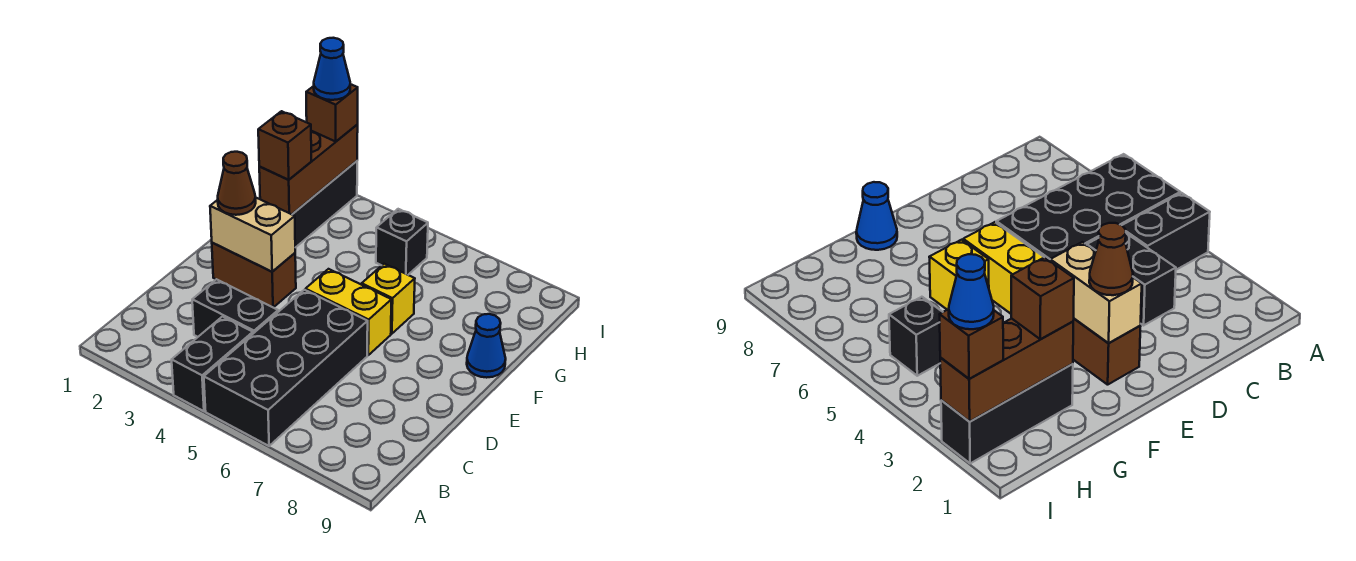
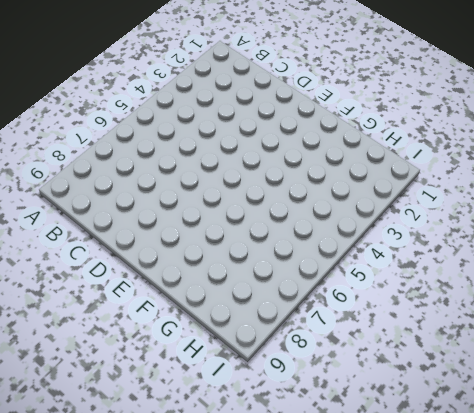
none -> black brick A4:B4 level 1
none -> black brick A5:D6 level 1
none -> black brick C3:C4 level 1

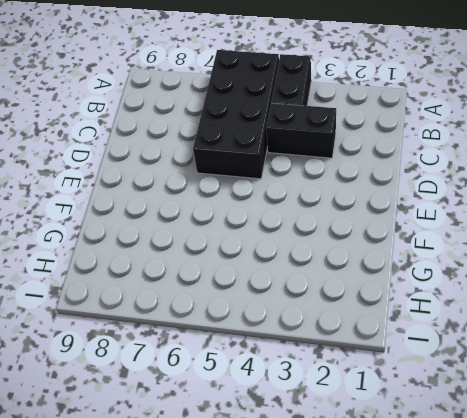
none -> brown brick E2:E3 level 1
none -> yellow brick E5:E6 level 1
none -> yellow brick F6 level 1

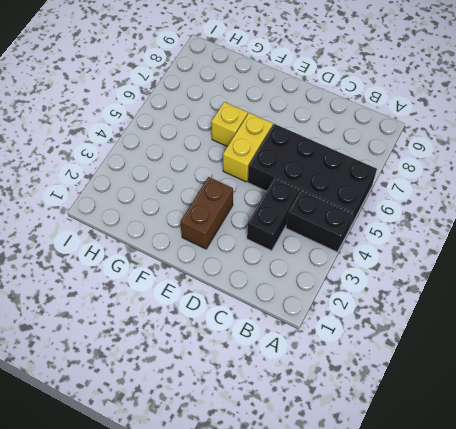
none -> blue cone F9 level 1
none -> black brick G2:I2 level 1
none -> black brick H5 level 1

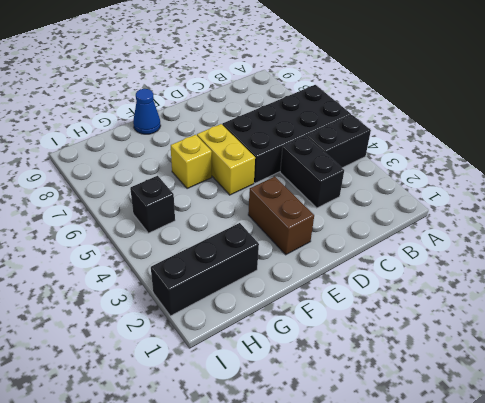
none -> tan brick E2:E3 level 2
none -> brown brick G2:I2 level 2
none -> brown cone E2 level 3

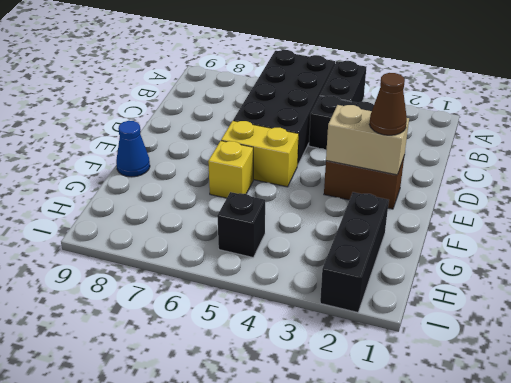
none -> brown brick G2:I2 level 2
none -> brown brick G2 level 3
none -> brown brick I2 level 3

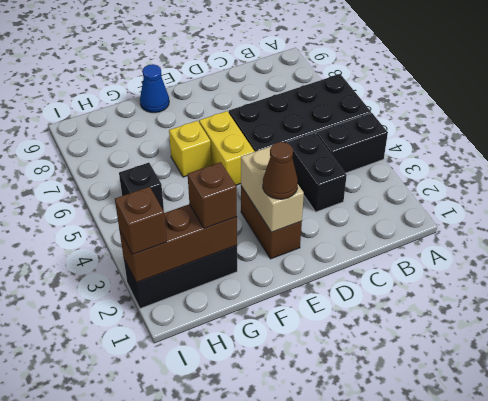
none -> blue cone I2 level 4

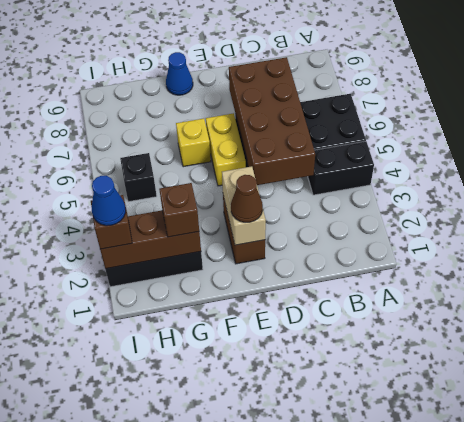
brown brick C4:D7 level 2 -> none
none -> black brick C3:C4 level 1

